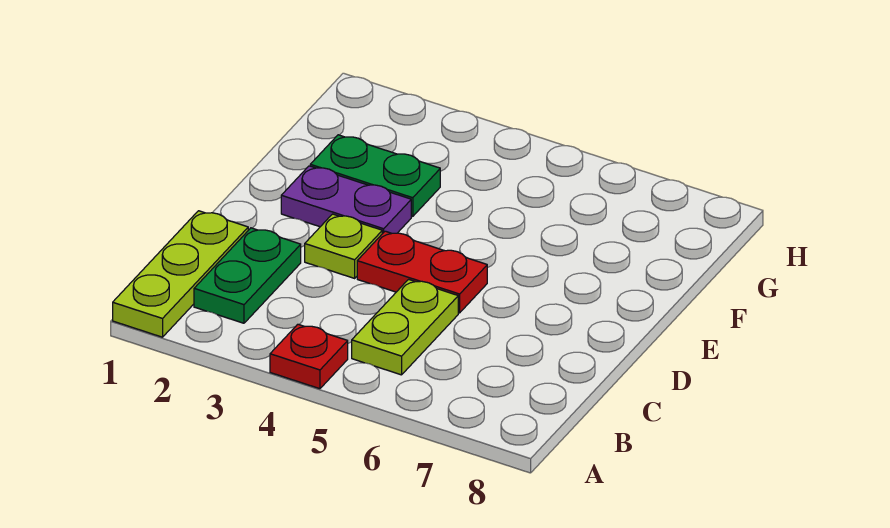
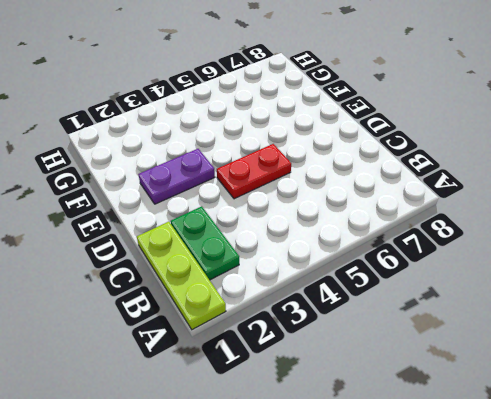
none -> red plate A4 level 1
none -> lime plate B5:C5 level 1

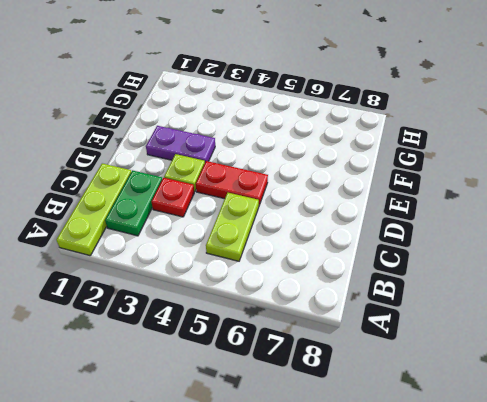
red plate C3 level 1 -> red plate A4 level 1
none -> green plate F2:F3 level 1

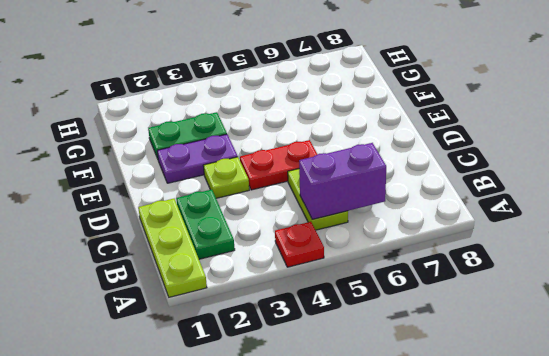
purple brick B5:B6 level 2 -> none

